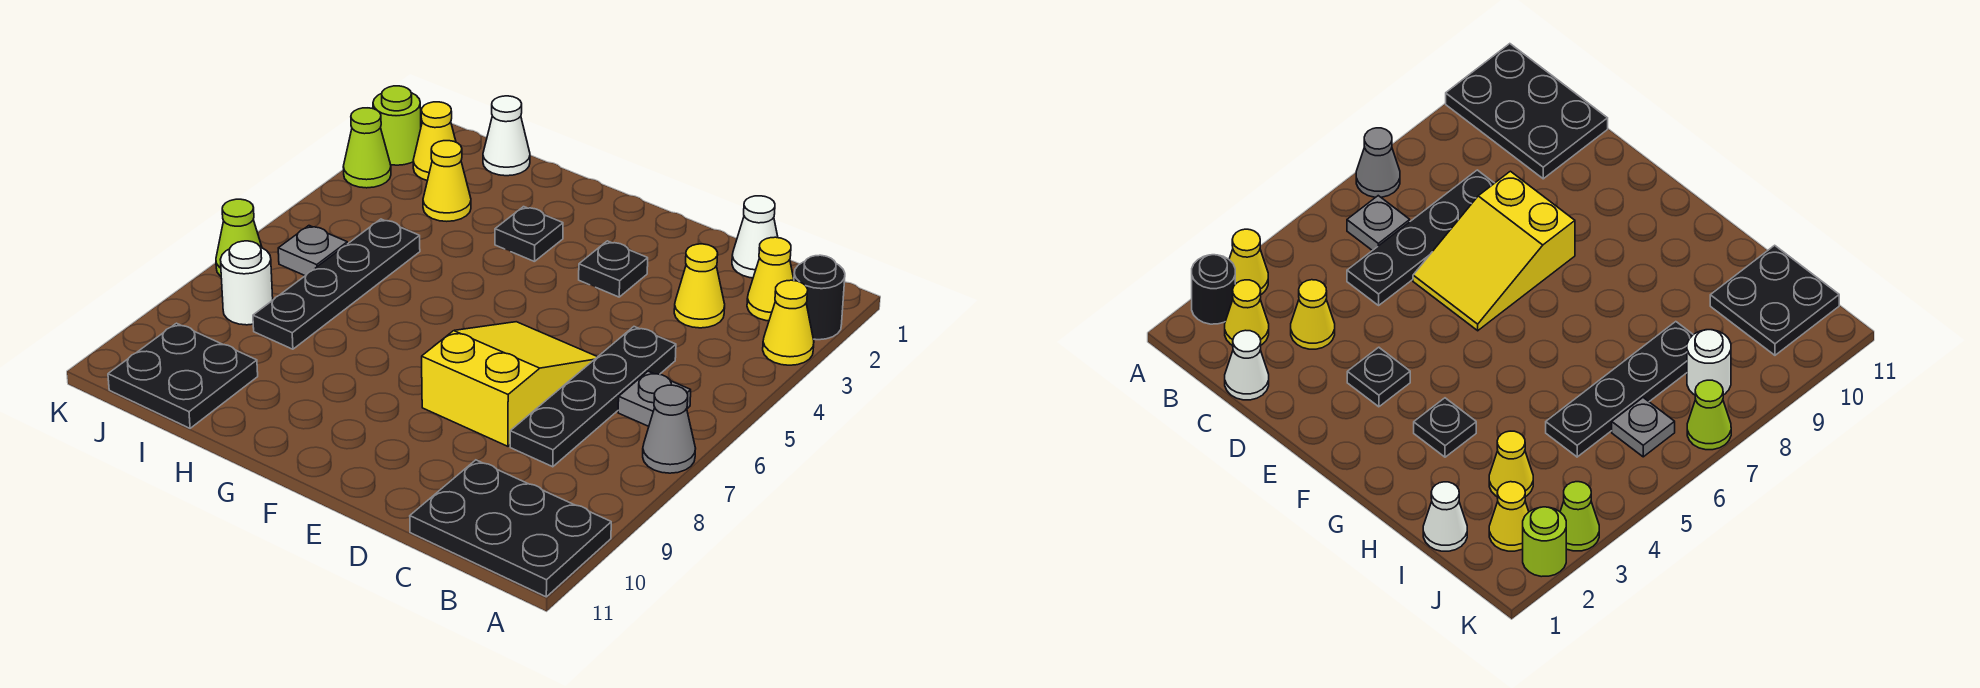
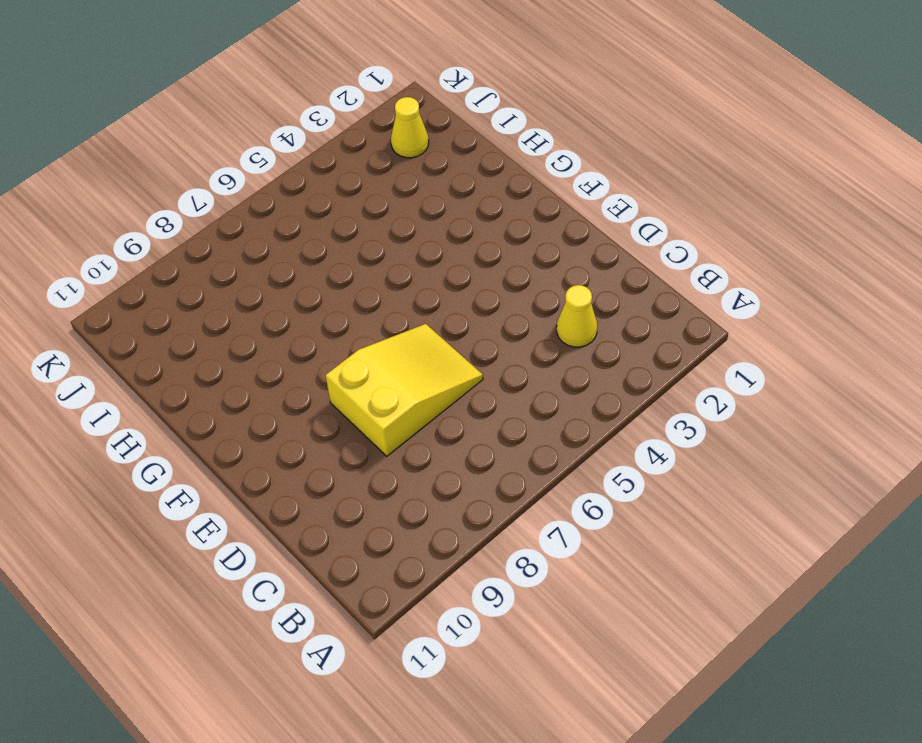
none -> black round brick A2 level 1
none -> yellow cone A3 level 1
none -> grey cone A7 level 1

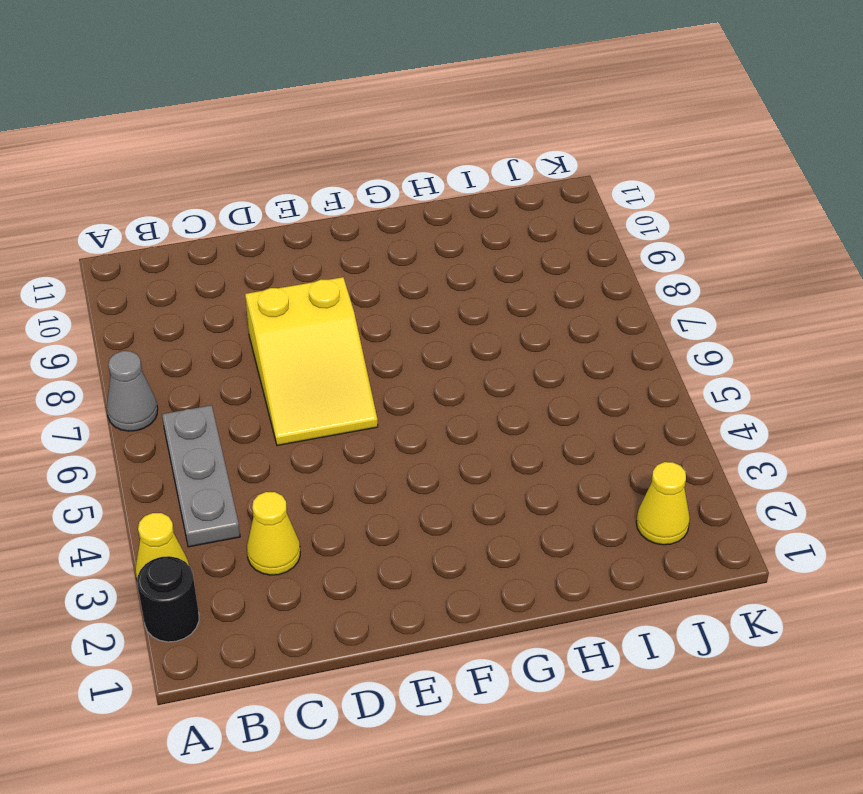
grey plate B4:B6 level 1 -> grey plate B6 level 1
none -> black plate A10:C11 level 1
none -> yellow cone B2 level 1
none -> white cone C1 level 1

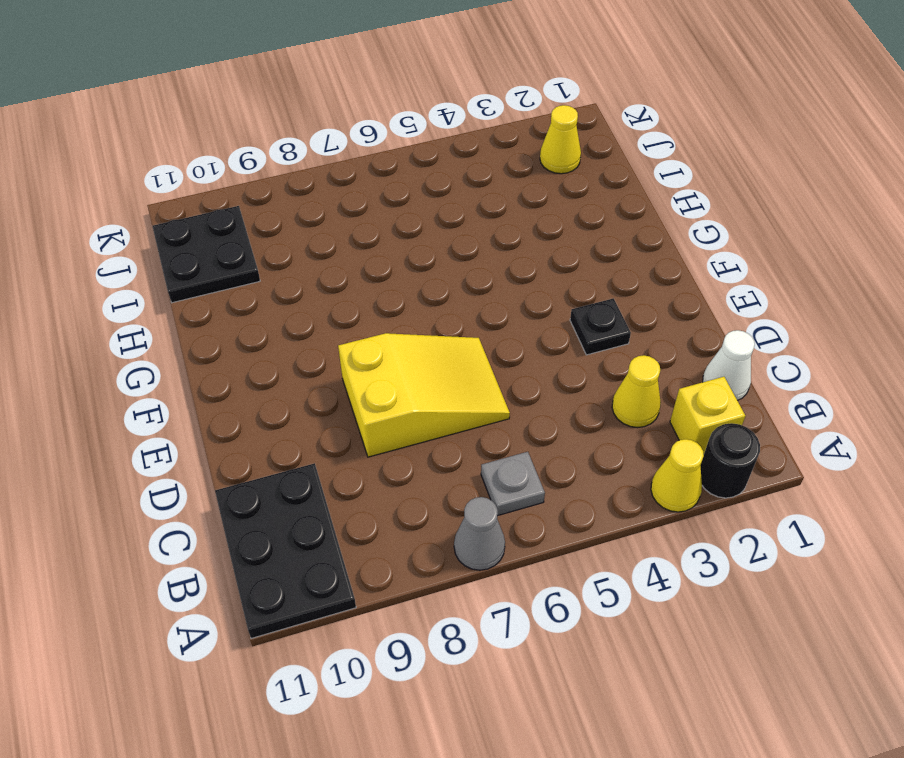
yellow brick B2 level 1 -> yellow cone B2 level 1
none -> black plate C5:C8 level 1
none -> black plate G3 level 1
none -> white cone I1 level 1

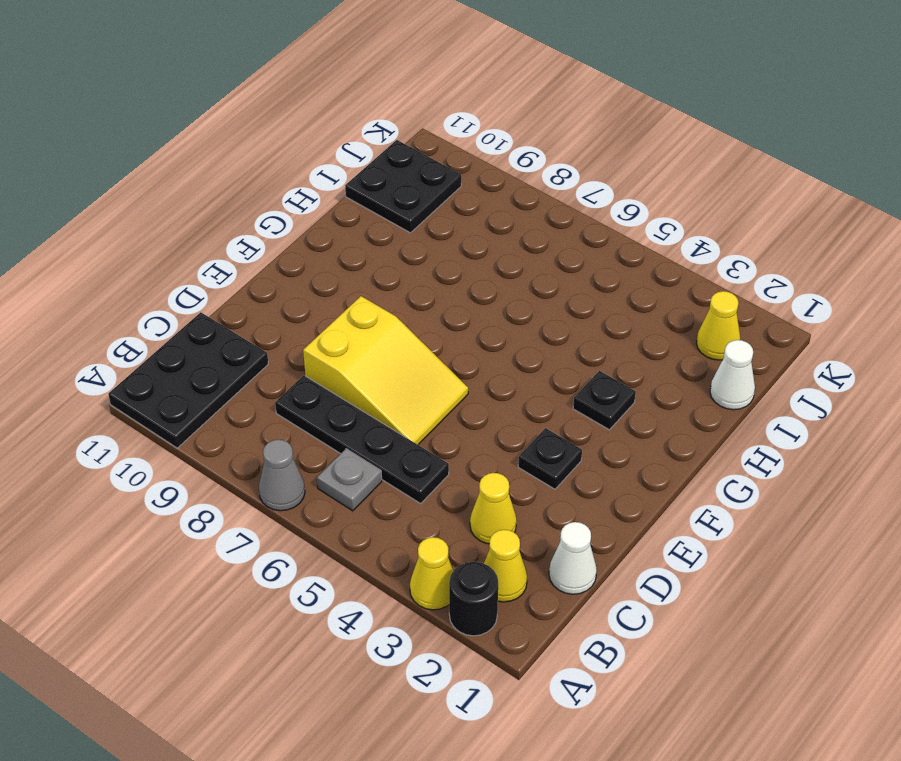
none -> yellow cone I3 level 1
none -> black plate I5:I8 level 1
none -> grey plate J6 level 1

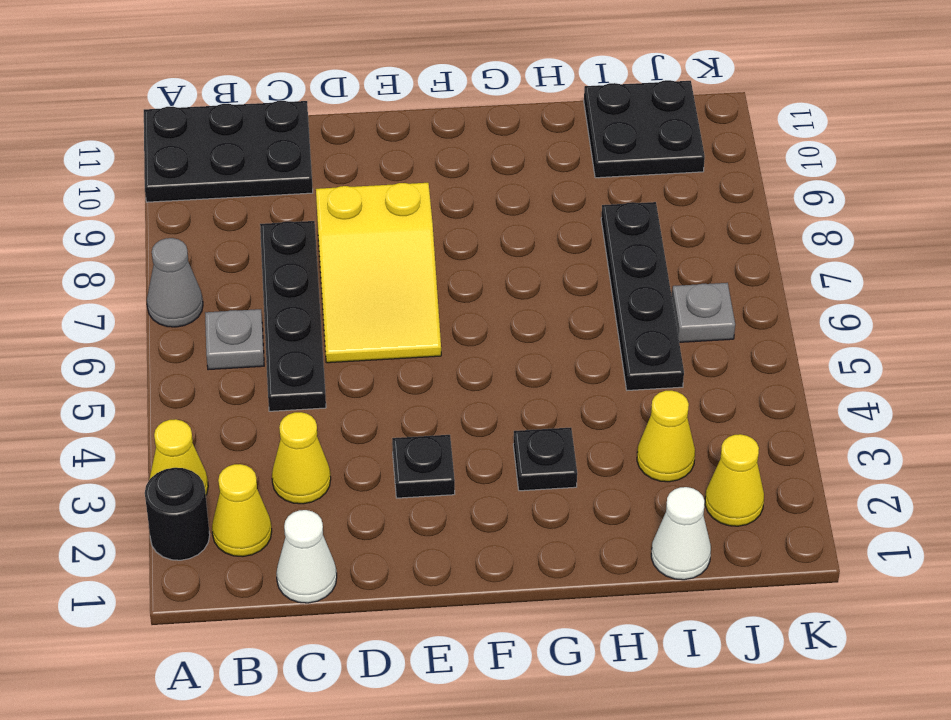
none -> white round brick J8 level 1
none -> lime round brick K2 level 1
none -> lime cone K3 level 1

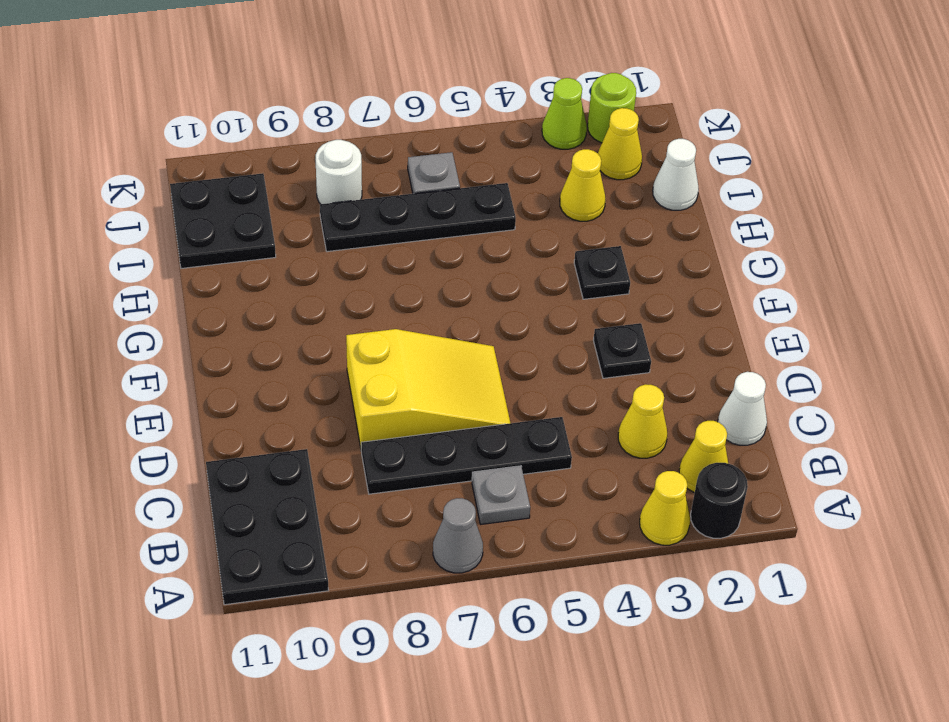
none -> lime cone K7 level 1

